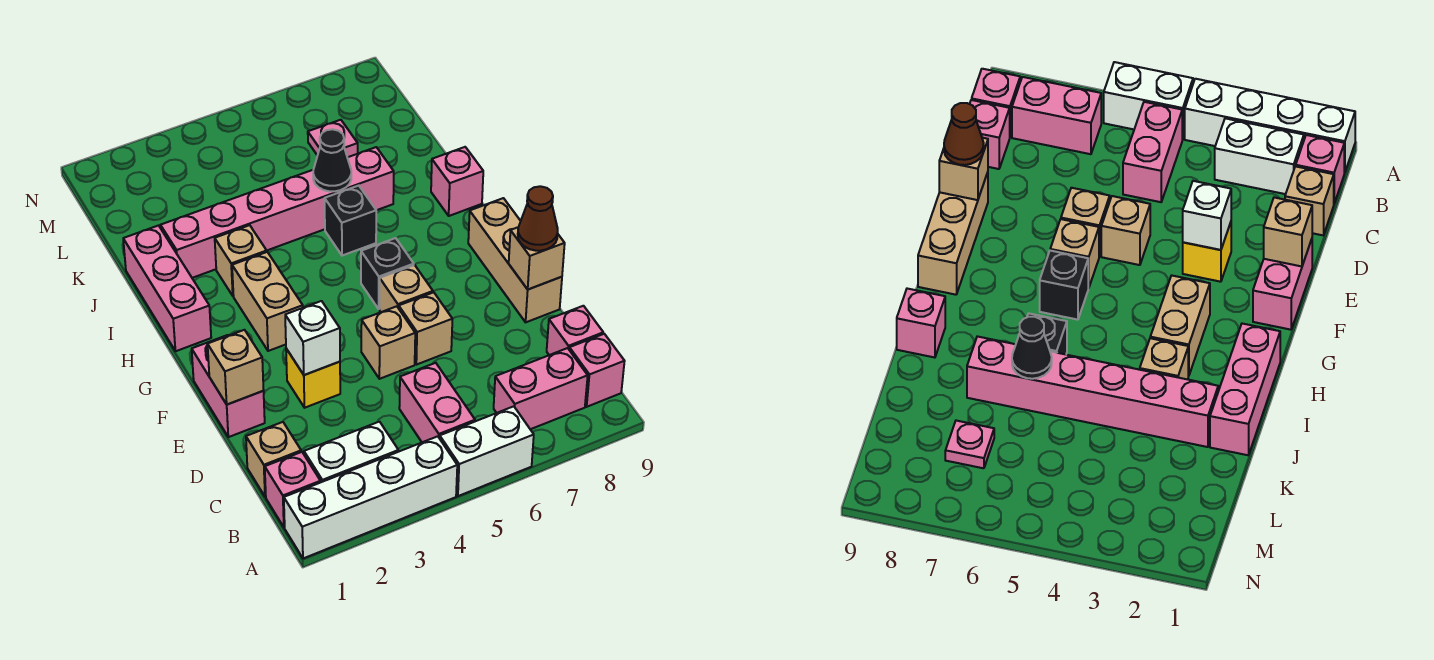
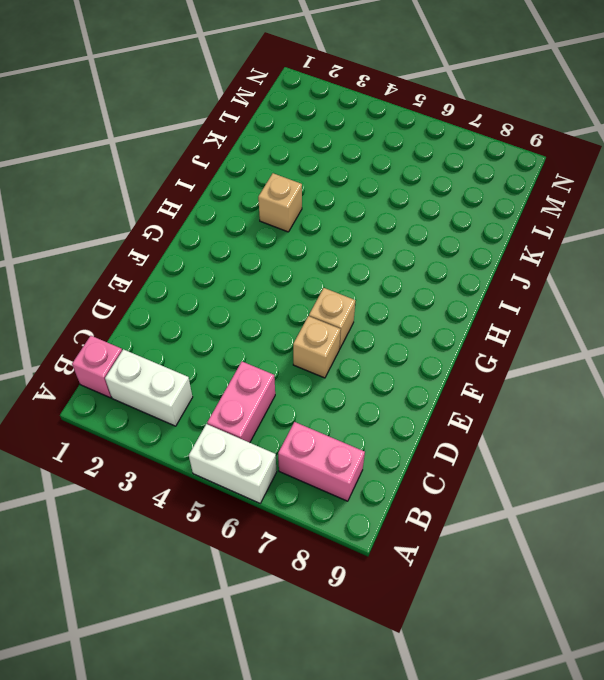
none -> white brick A1:A4 level 1
none -> pink brick B9 level 1
none -> tan brick C1 level 1

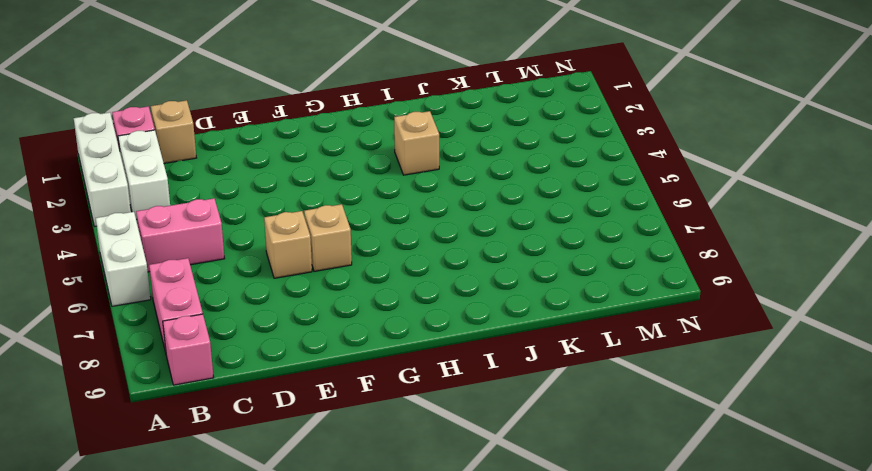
white brick A1:A3 level 1 -> white brick A1:A4 level 1
none -> pink brick C9 level 1
none -> pink brick E1:F1 level 1
none -> yellow brick E3 level 1

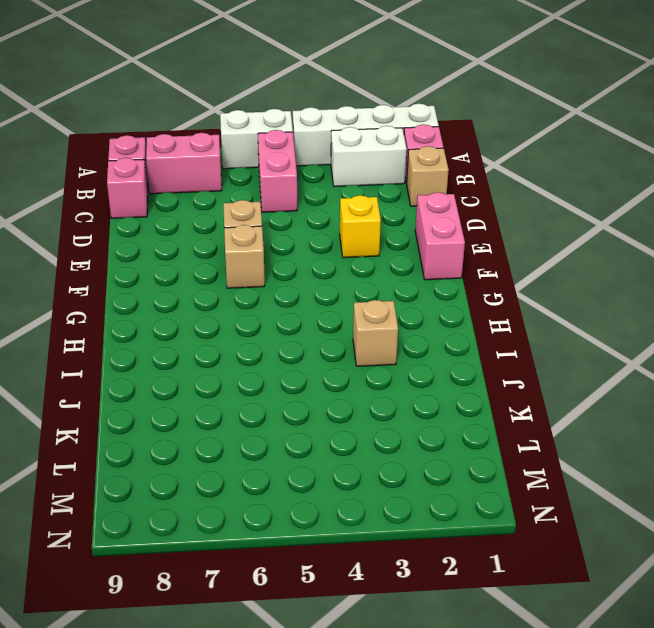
none -> tan brick E5 level 1
none -> tan brick E9:G9 level 1
none -> tan brick G3:H3 level 1

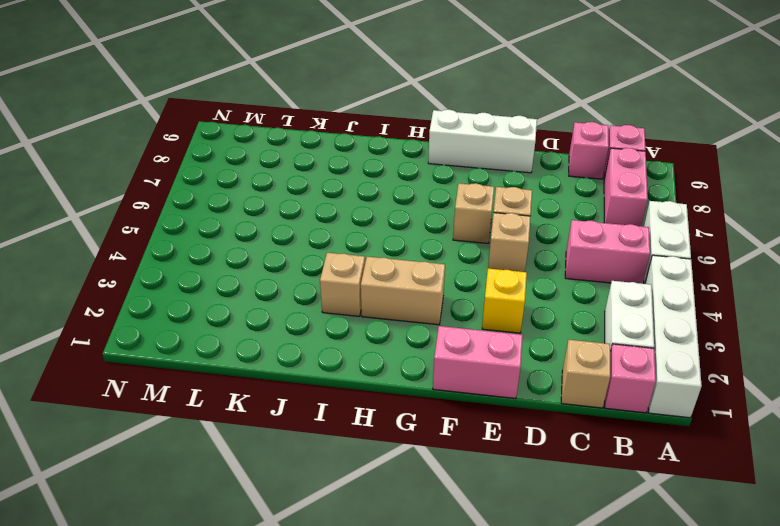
white brick E9:G9 level 1 -> tan brick E9:G9 level 1
none -> black brick G6 level 1
none -> pink brick H1:J1 level 1
none -> black brick I6 level 1

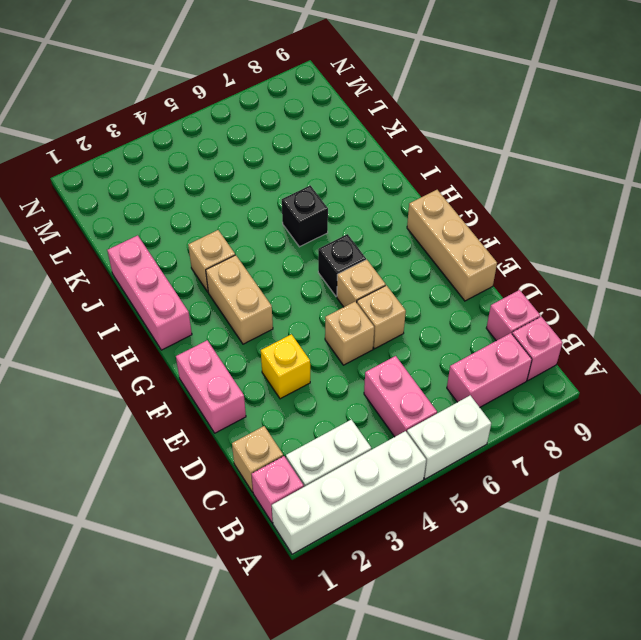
none -> pink brick I9 level 1
none -> pink brick J2:J7 level 1
none -> pink plate L7 level 1

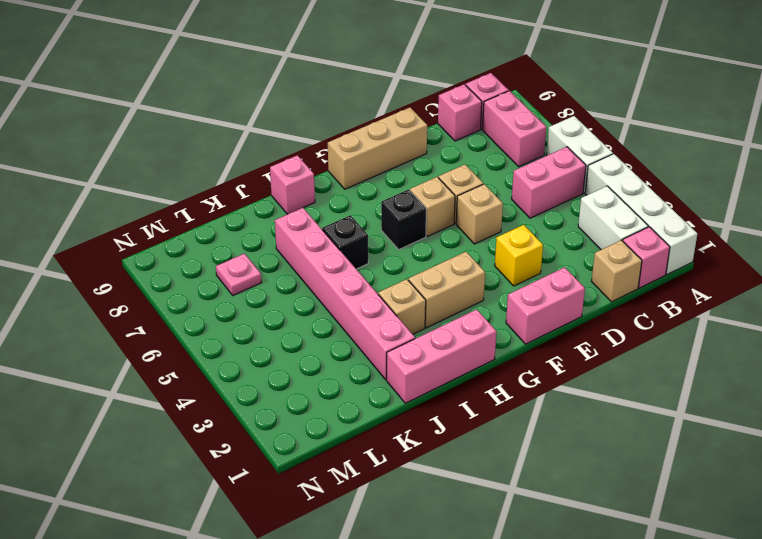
none -> tan brick E1 level 2
none -> white brick E3 level 2
none -> tan brick E9 level 2

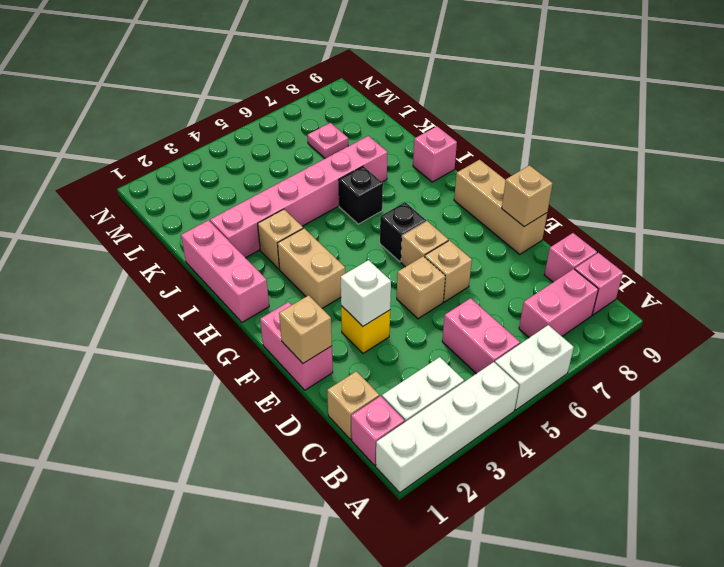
none -> black cone J6 level 2
none -> brown cone E9 level 3

